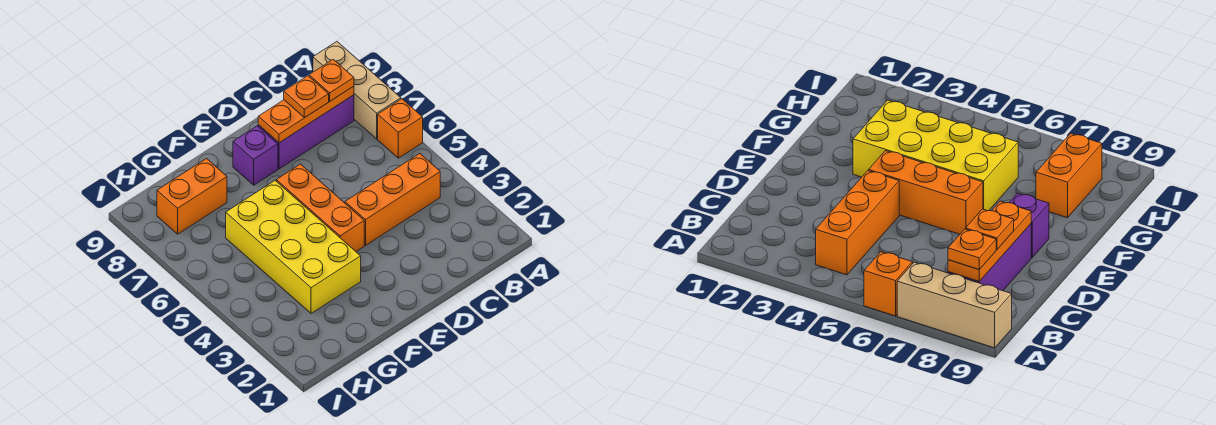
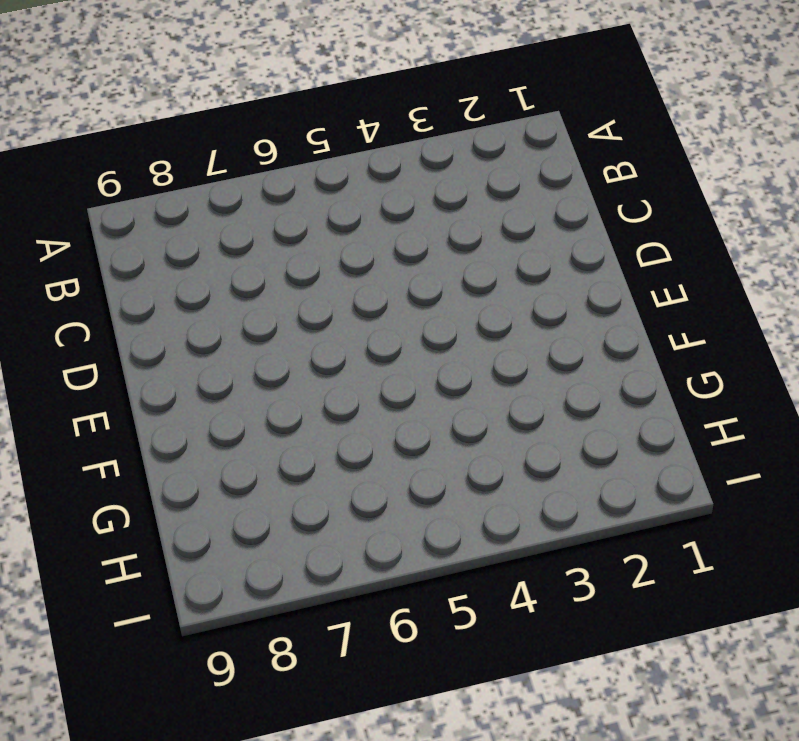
none -> orange brick A6 level 1
none -> tan brick A7:A9 level 1

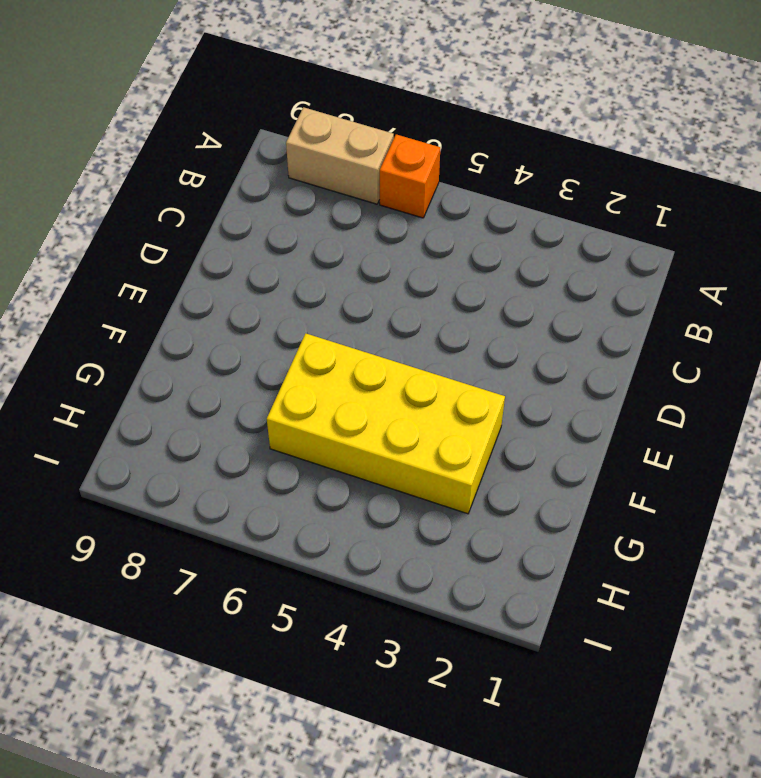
tan brick A7:A8 level 1 -> tan brick A7:A9 level 1
none -> orange brick B4:D4 level 1
none -> purple brick B8:D8 level 1

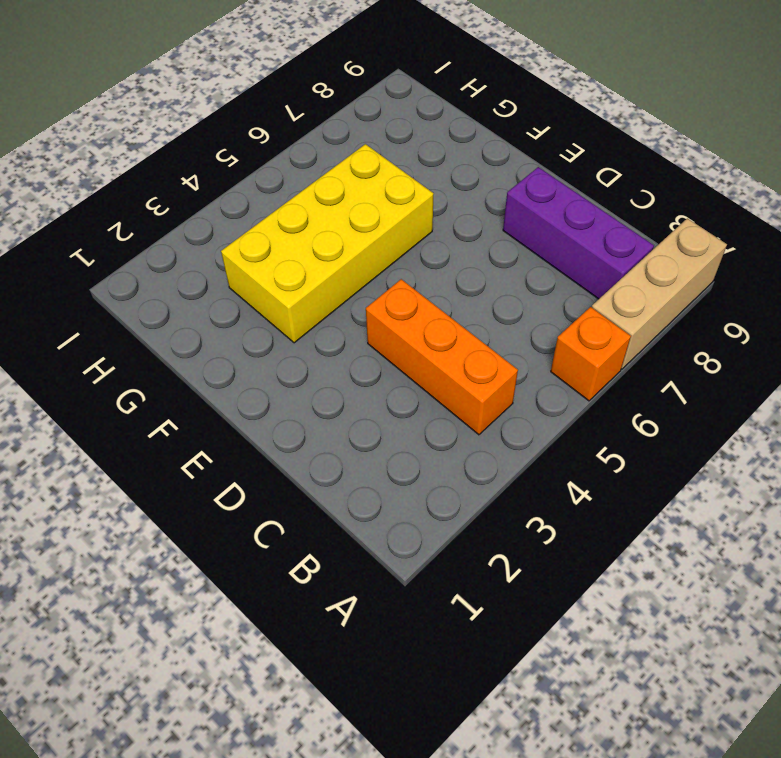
none -> orange brick E4:E6 level 1
none -> purple brick E8 level 1

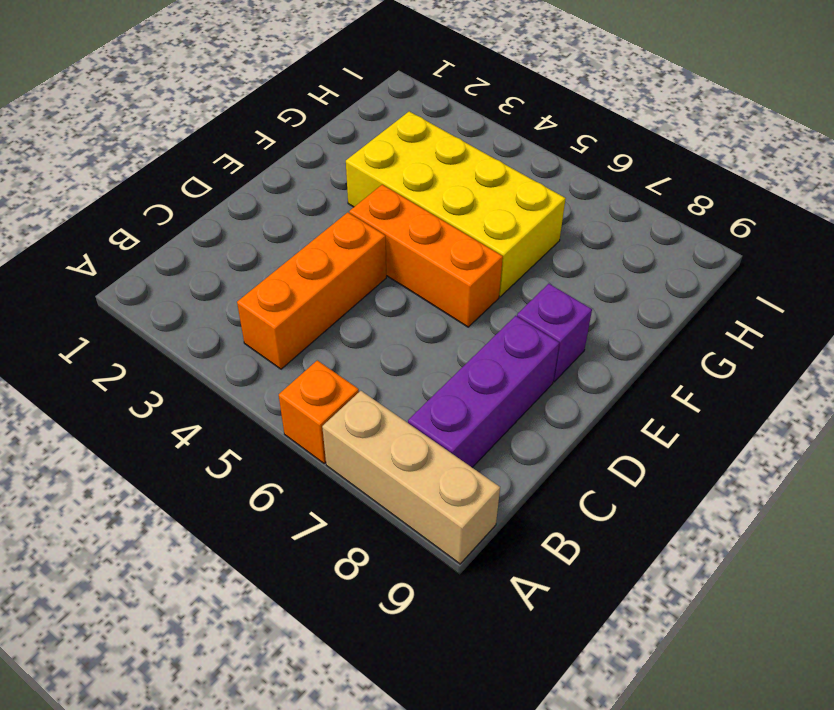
none -> orange brick G8:H8 level 1
none -> orange plate B8:D8 level 2

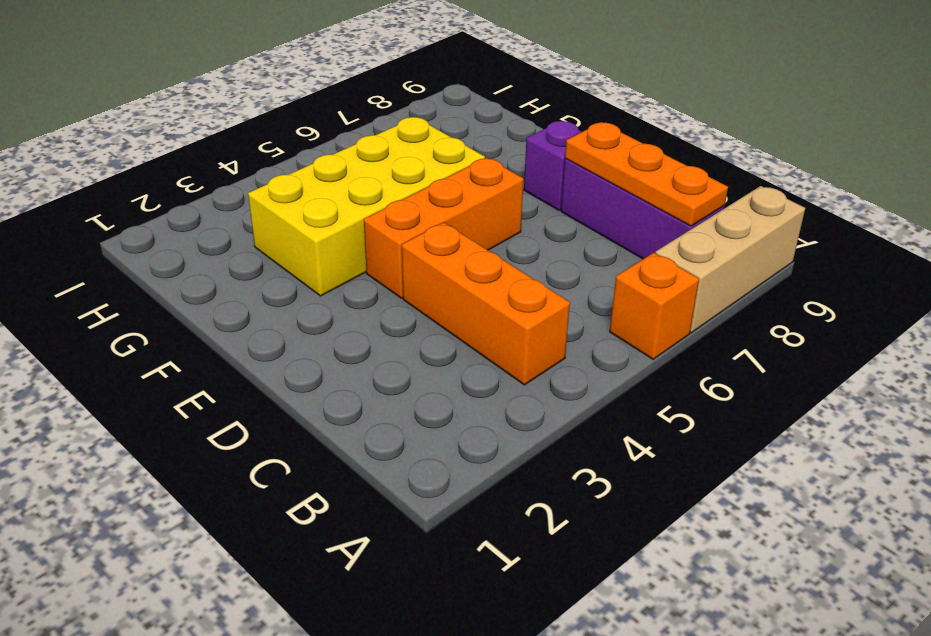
none -> orange brick G8:H8 level 1
none -> orange plate B8 level 3

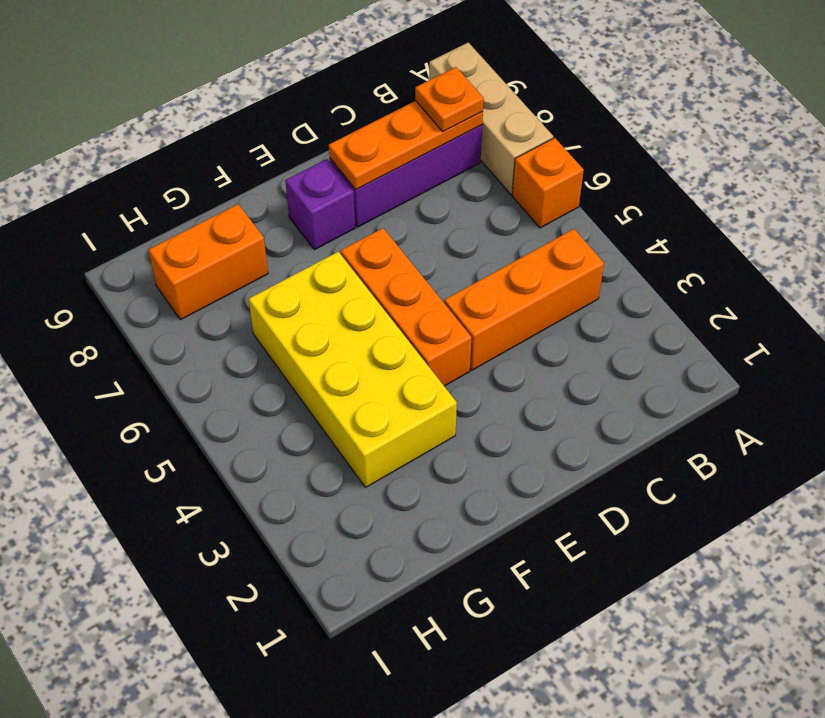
none -> orange plate C8 level 3

